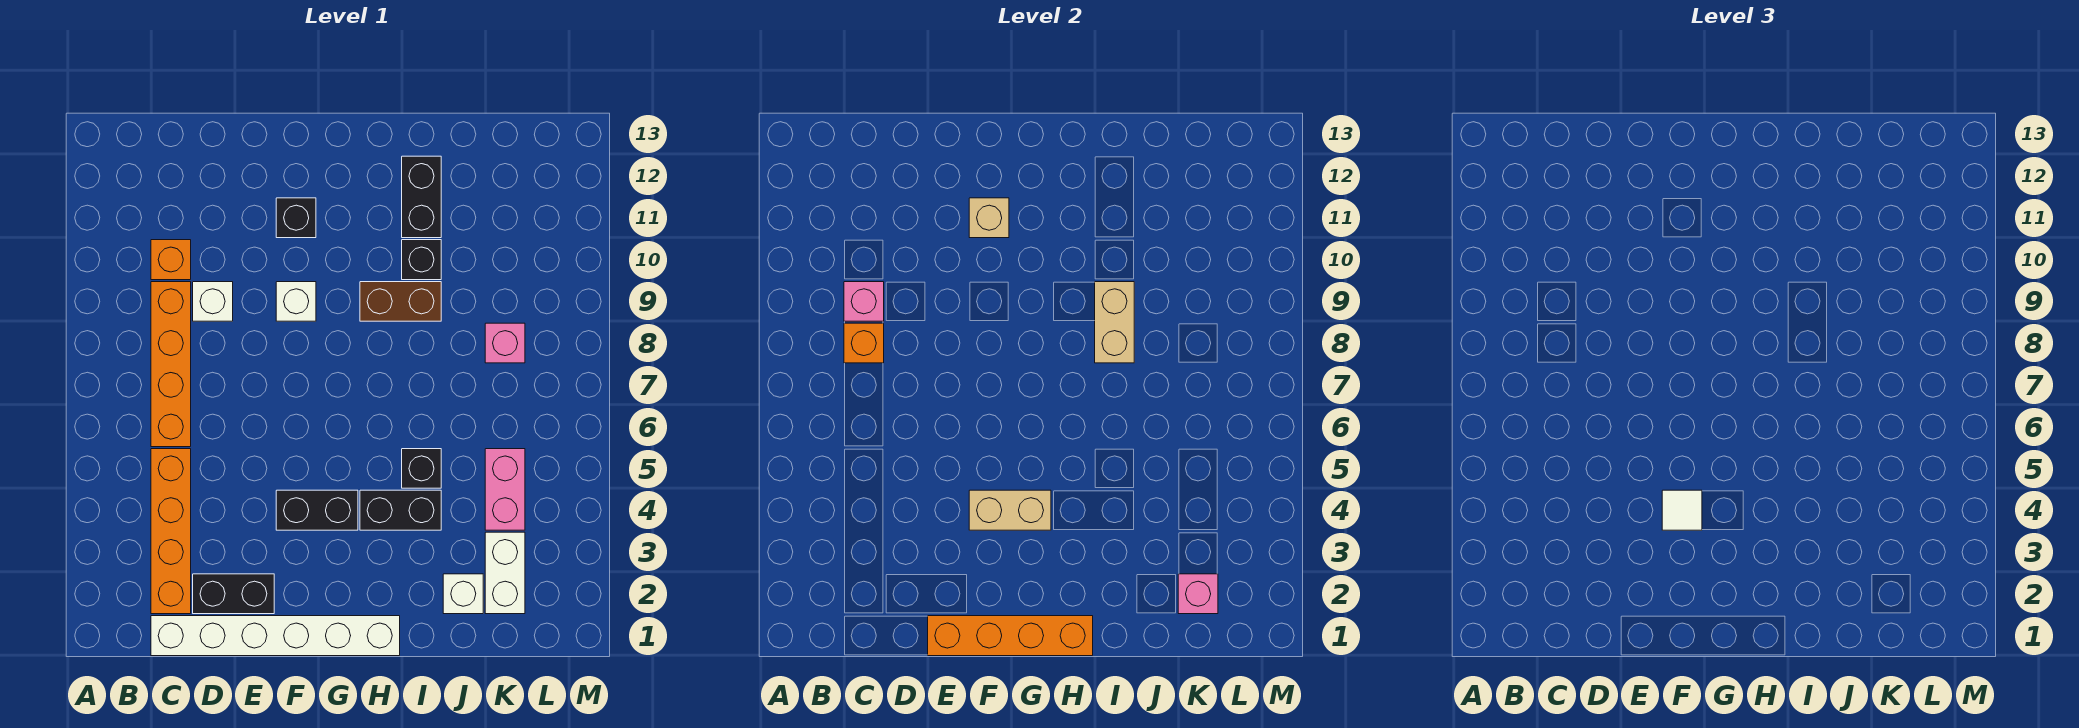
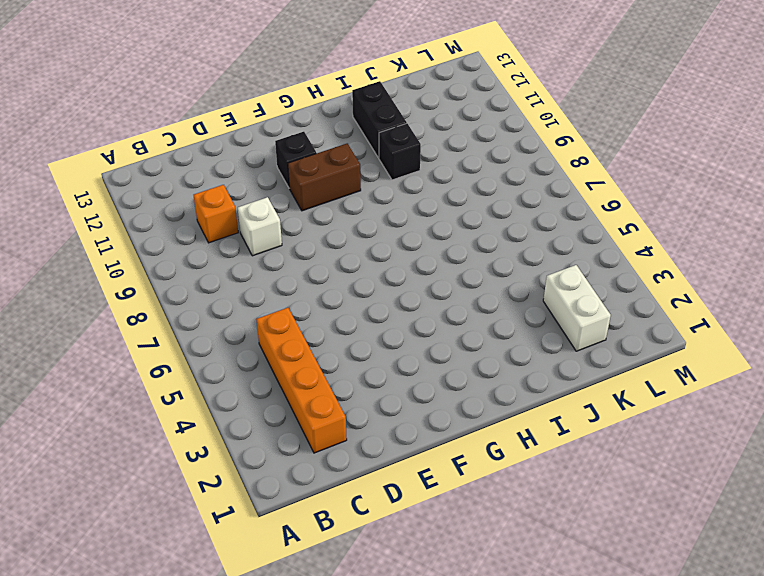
brown brick F10:G10 level 1 -> brown brick H9:I9 level 1
none -> white brick C1:H1 level 1
none -> orange brick C6:C9 level 1
none -> black brick D2:E2 level 1

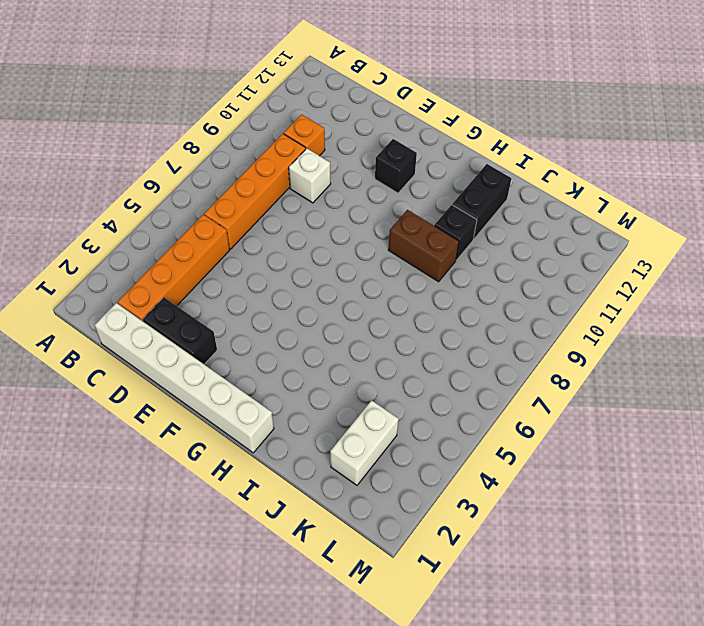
none -> black brick F4:G4 level 1
none -> white brick F9 level 1
none -> black brick H4:I4 level 1

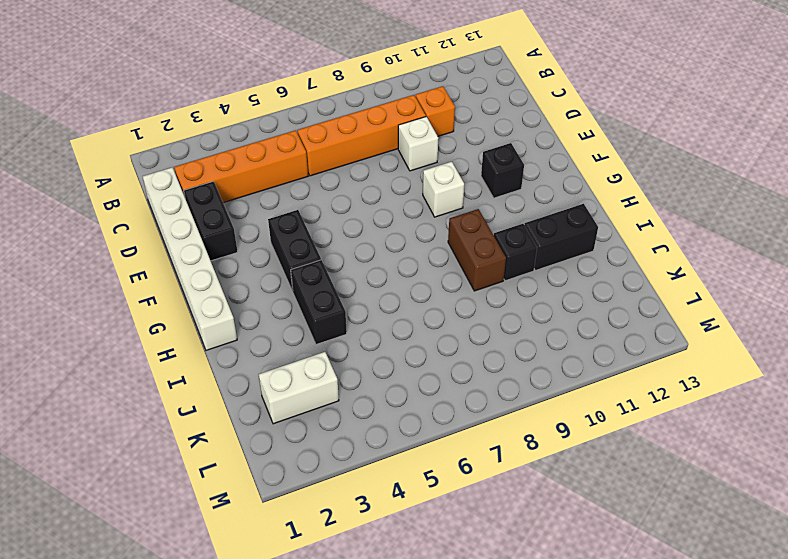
none -> black brick I5 level 1
none -> white brick J2 level 1
none -> pink brick K4:K5 level 1

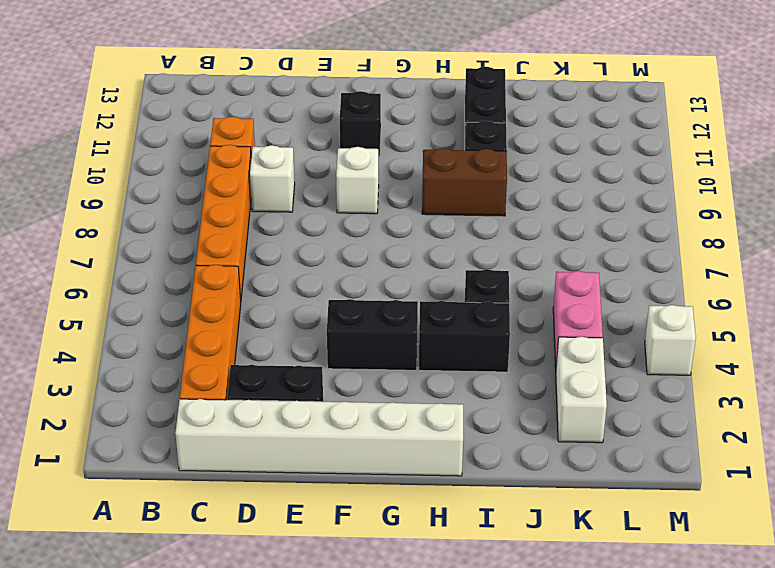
white brick M4 level 1 -> white brick J2 level 1
none -> pink brick K8 level 1
none -> orange brick C8 level 2
none -> pink brick C9 level 2

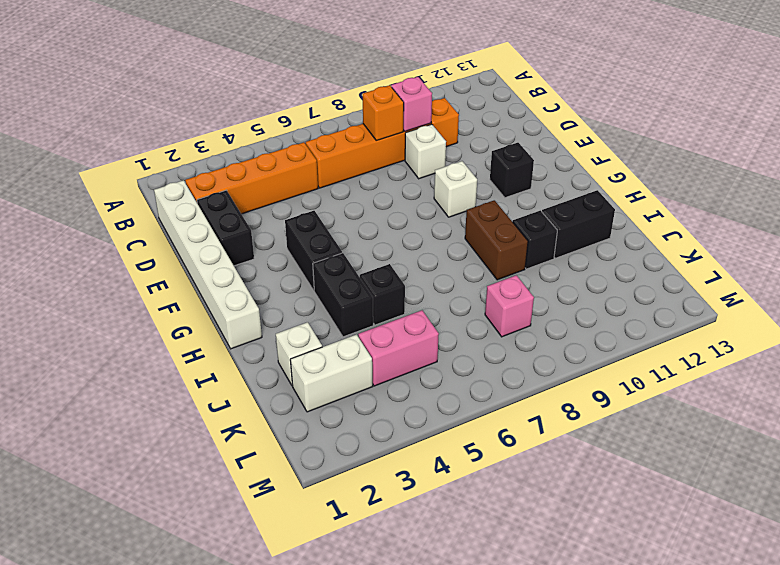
none -> orange brick E1:H1 level 2
none -> tan brick F4:G4 level 2
none -> tan brick F11 level 2

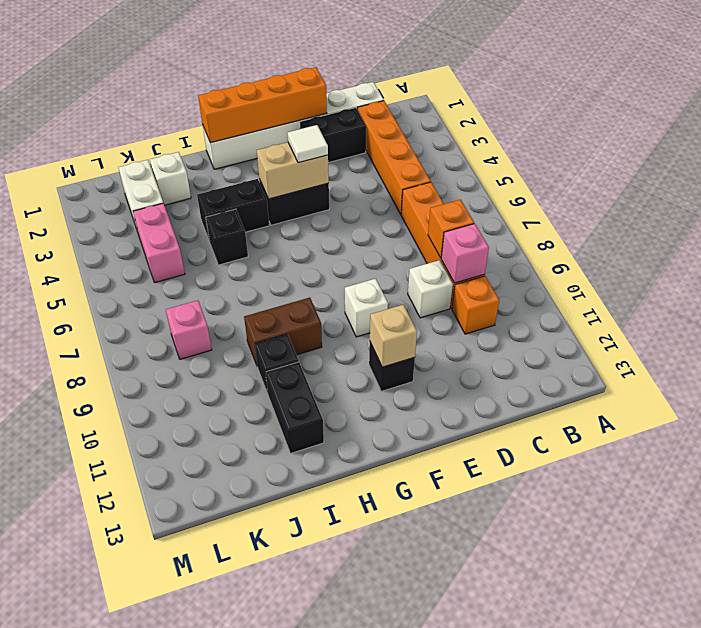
none -> tan brick I8:I9 level 2
none -> pink brick K2 level 2

